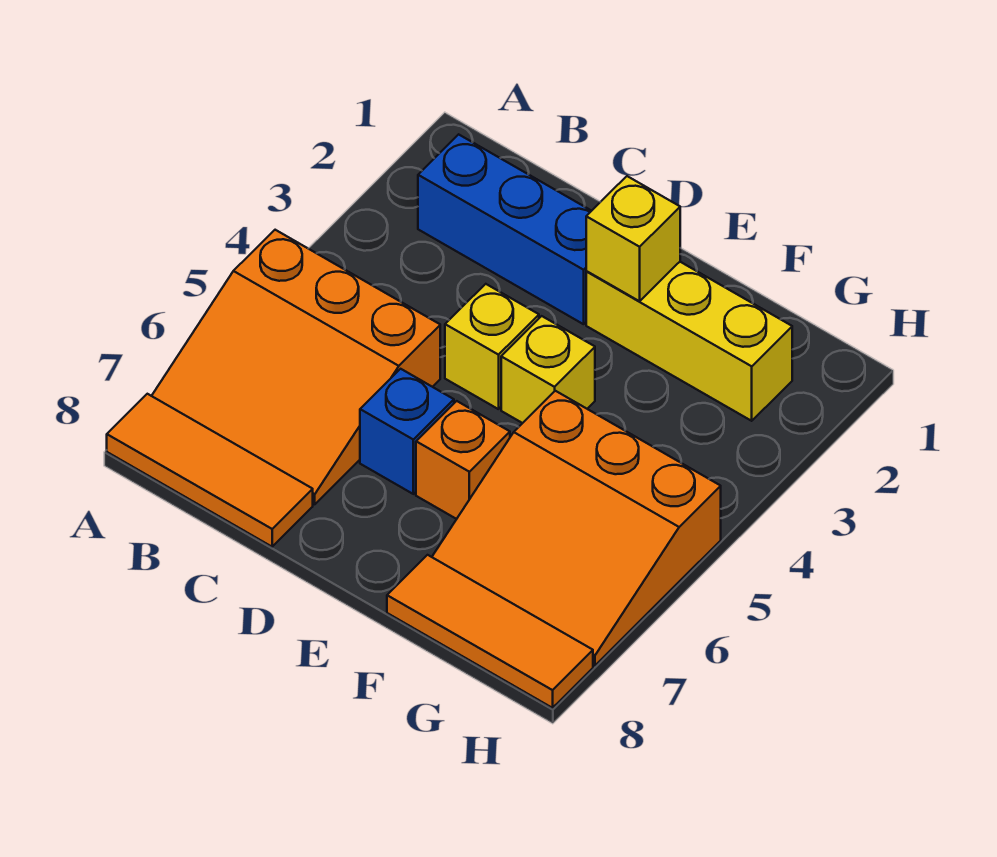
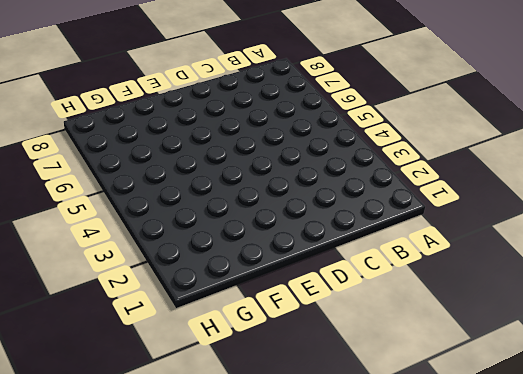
none -> orange slope A5:C7 level 1 top 5
none -> orange tile A8:C8 level 1

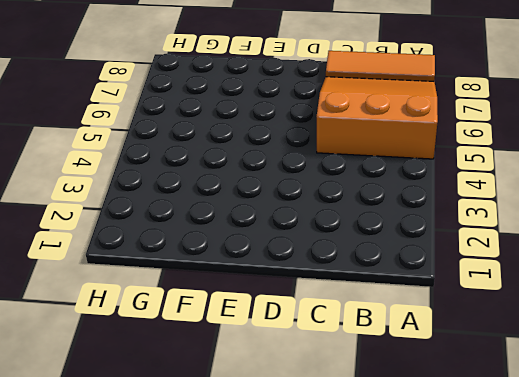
none -> blue brick B2:D2 level 1
none -> yellow brick D4 level 1

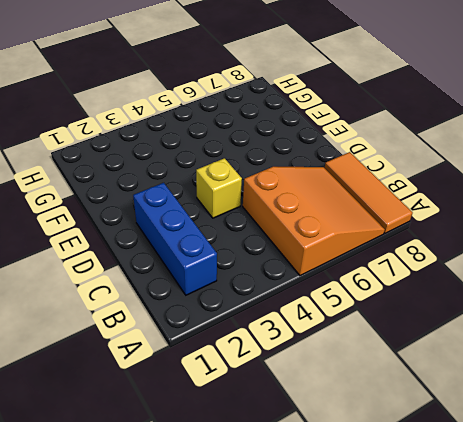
none -> blue brick D6 level 1
none -> yellow brick E2:G2 level 1

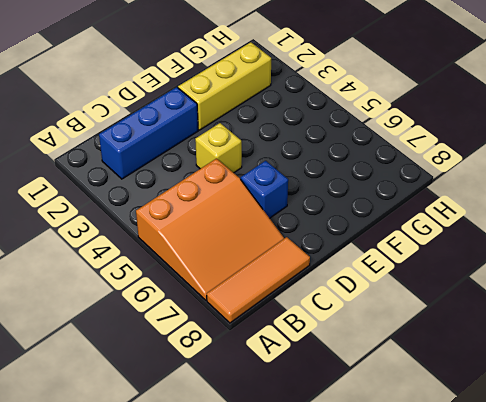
none -> yellow brick E4 level 1
none -> orange brick E6 level 1

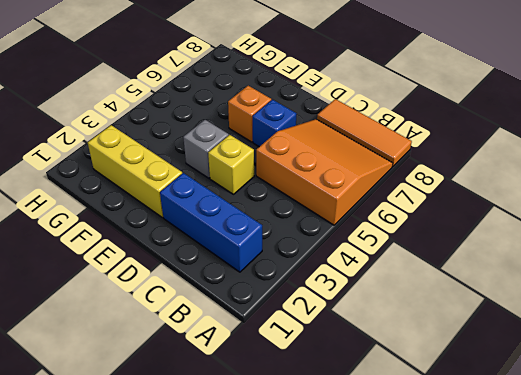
grey brick E4 level 1 -> yellow brick E4 level 1
none -> orange slope F5:H7 level 1 top 5
none -> orange tile F8:H8 level 1

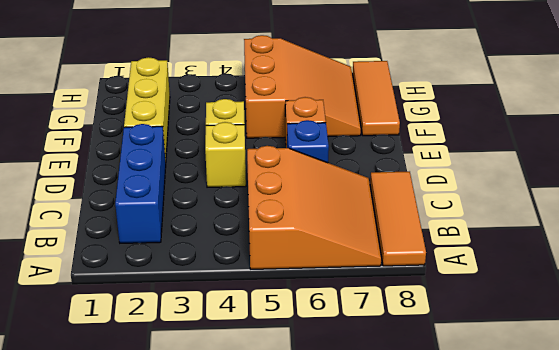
none -> yellow brick E2 level 2

